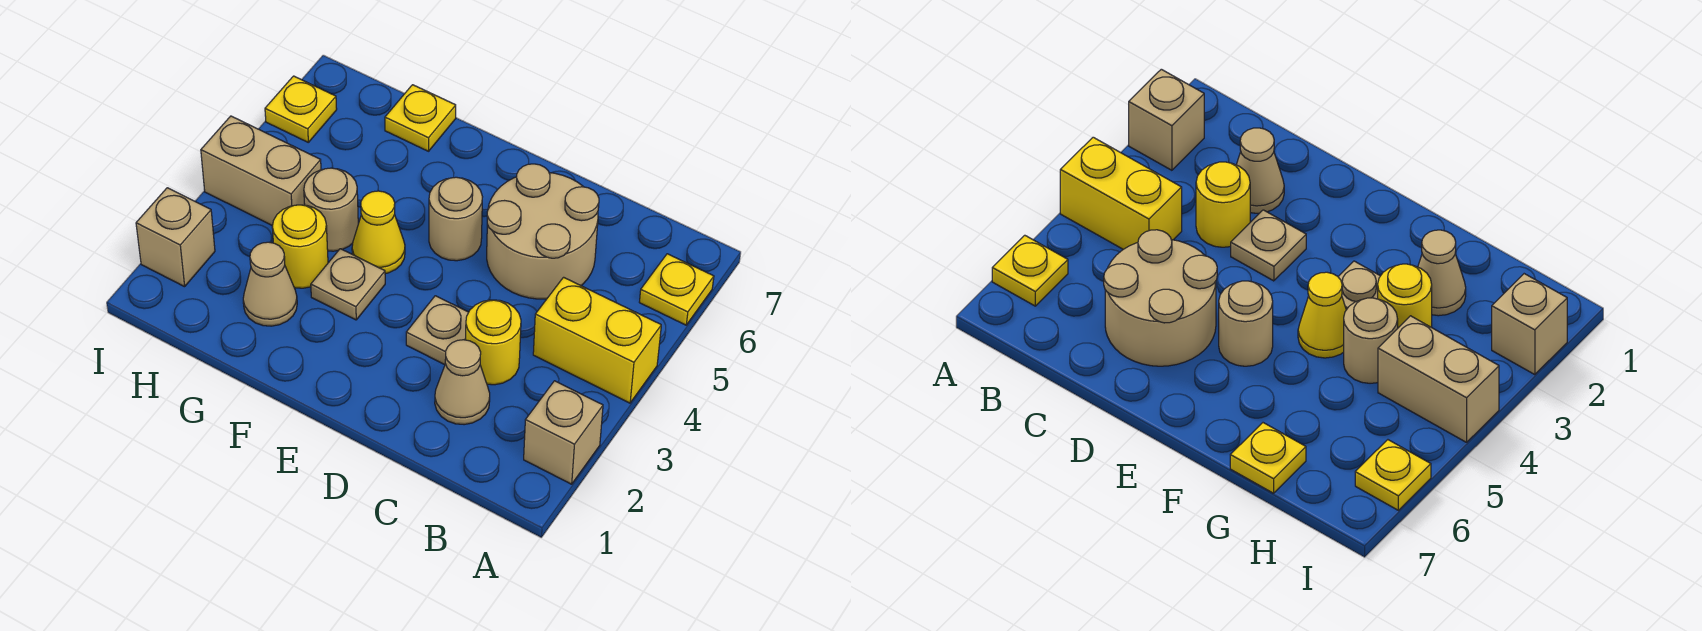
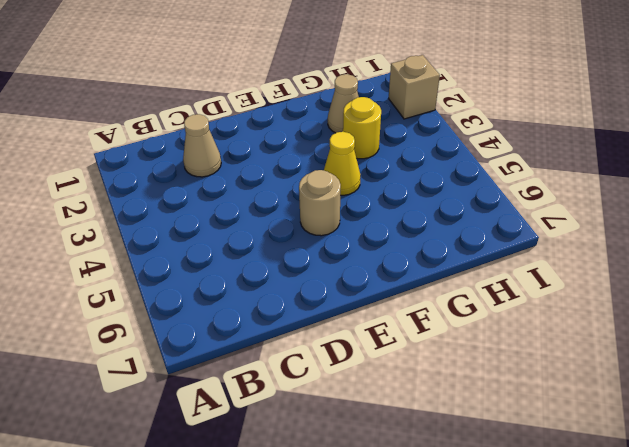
none -> tan brick A2 level 1
none -> yellow brick A4:B4 level 1
none -> yellow plate A6 level 1

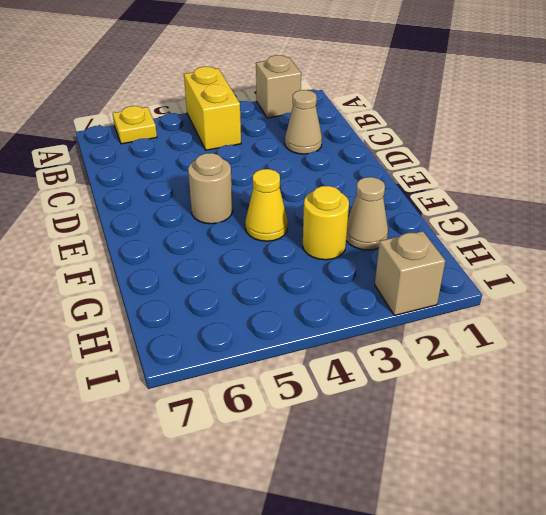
none -> yellow round brick C3 level 1
none -> tan round brick C5:D6 level 1
none -> tan plate D3 level 1

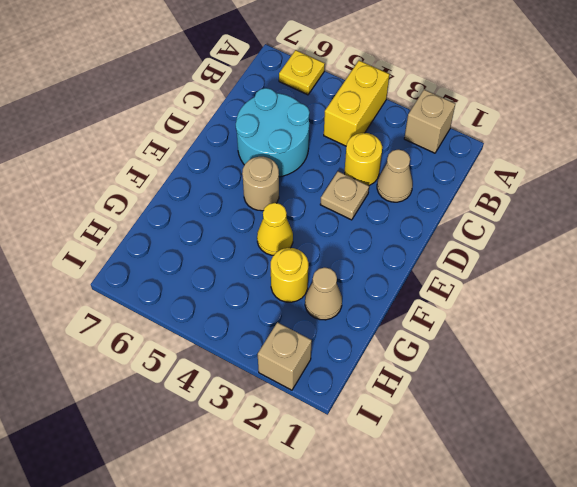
cyan round brick C5:D6 level 1 -> tan round brick C5:D6 level 1
none -> tan plate F3 level 1
none -> tan round brick G4 level 1
none -> yellow plate G7 level 1

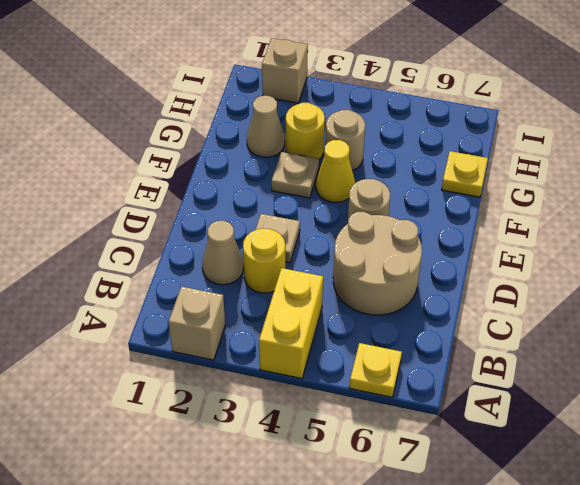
none -> tan brick H4:I4 level 1
none -> yellow plate I6 level 1

